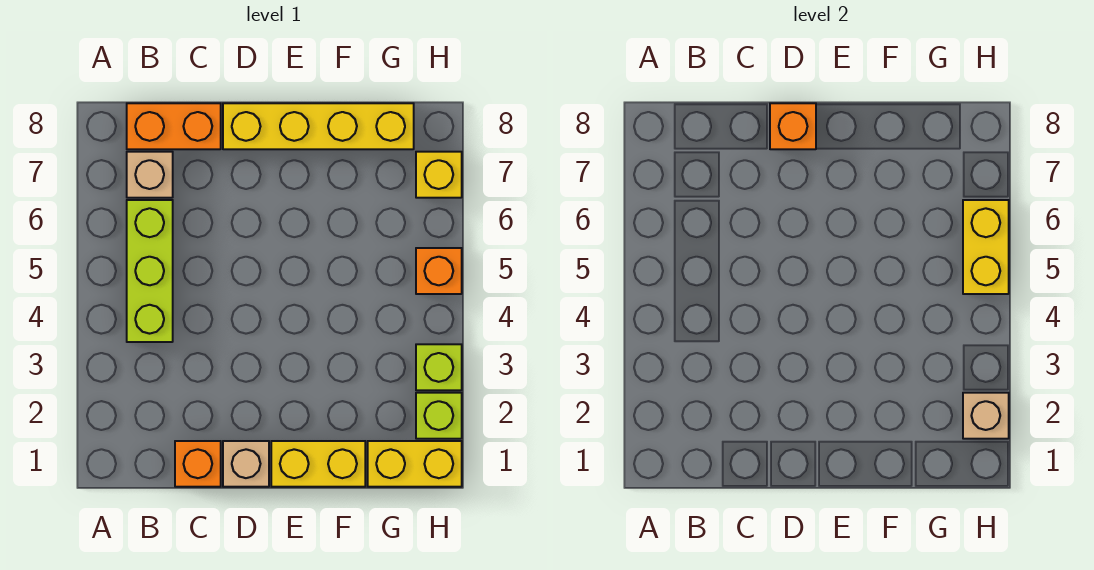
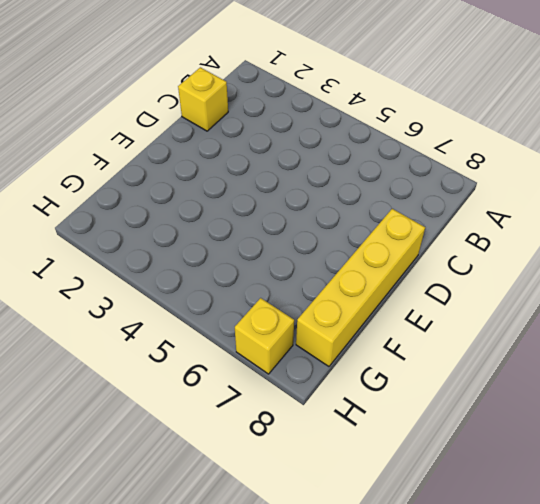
yellow brick C1 level 1 -> orange brick C1 level 1
none -> lime brick B4:B6 level 1
none -> tan brick B7 level 1
none -> orange brick B8:C8 level 1

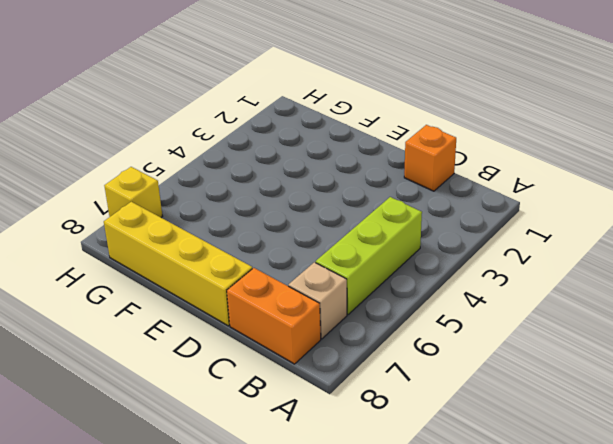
none -> tan brick D1 level 1
none -> yellow brick E1:F1 level 1
none -> yellow brick G1:H1 level 1

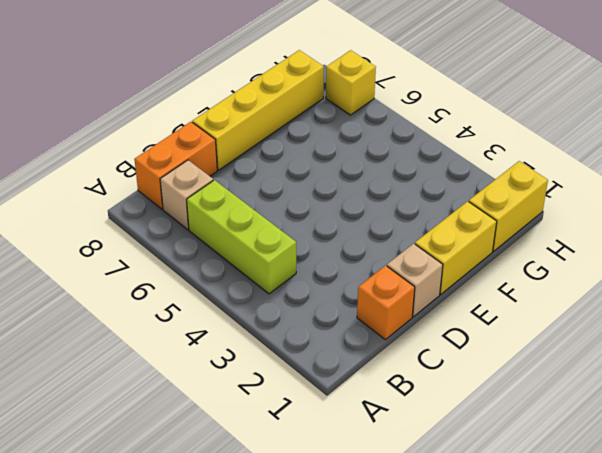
none -> lime brick H2 level 1
none -> lime brick H3 level 1
none -> orange brick H5 level 1

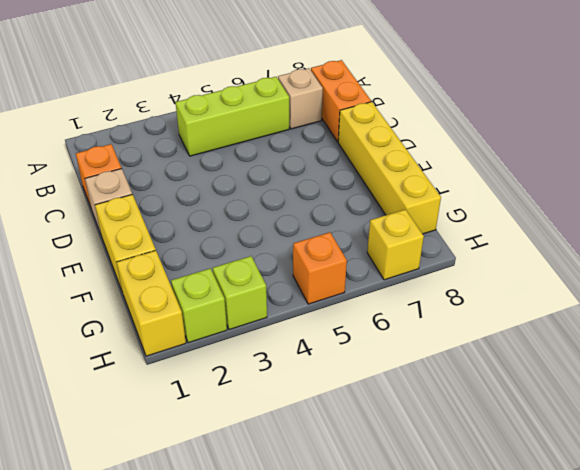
none -> orange brick D8 level 2
none -> tan brick H2 level 2
none -> yellow brick H5:H6 level 2

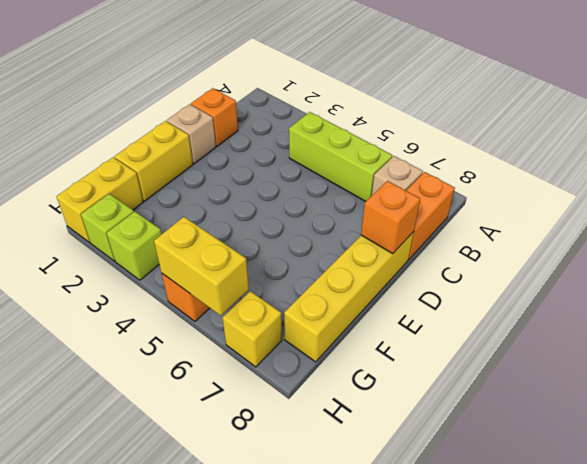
none -> tan brick H2 level 2

